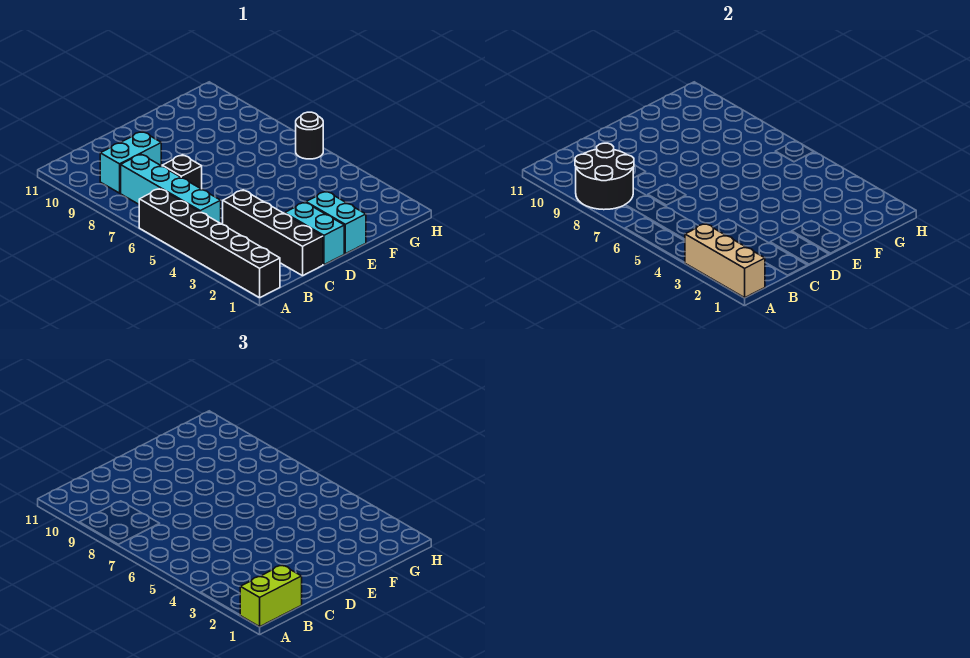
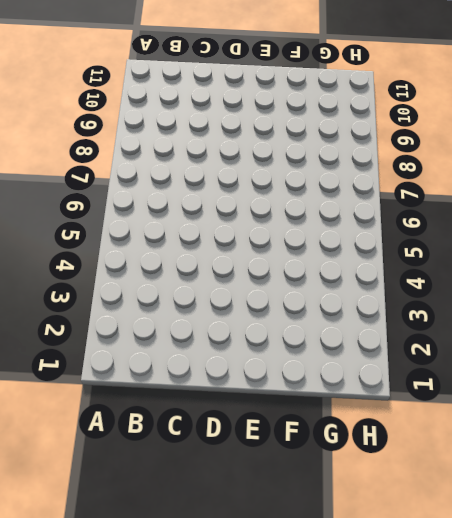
none -> black brick A1:A6 level 1
none -> cyan brick B5:B8 level 1

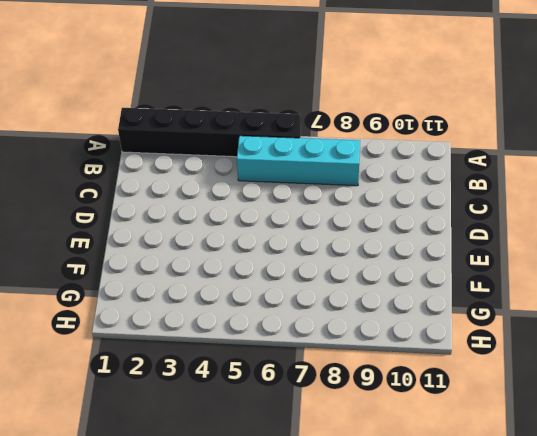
none -> cyan brick B9:C9 level 1
none -> black brick C1:C4 level 1

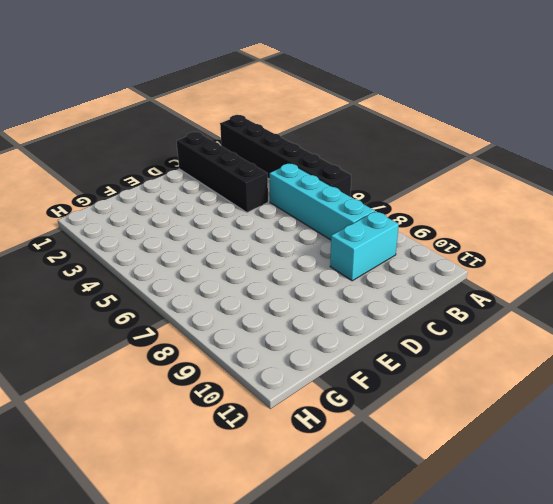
none -> black brick C7 level 1
none -> cyan brick D1:D2 level 1

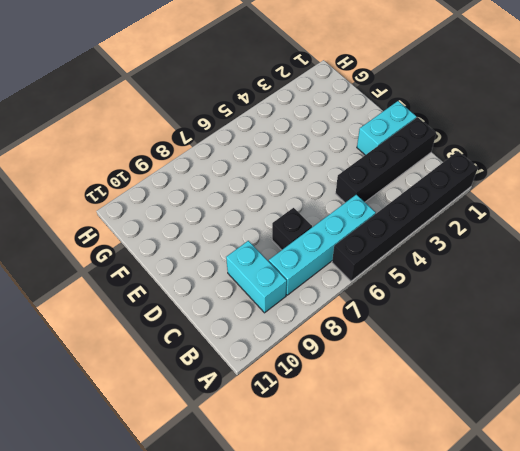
none -> cyan brick E1:E2 level 1
none -> black round brick H6 level 1

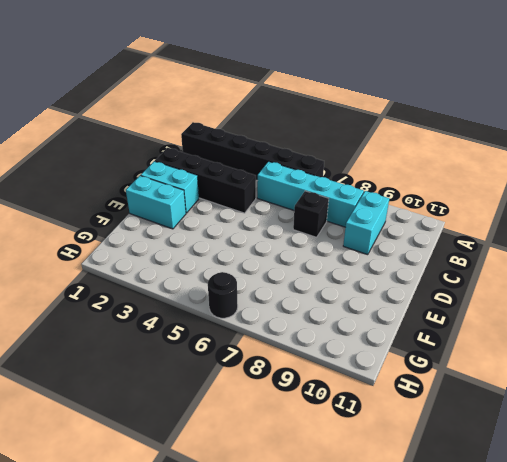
none -> tan brick A1:A3 level 2
none -> black round brick A8:B9 level 2

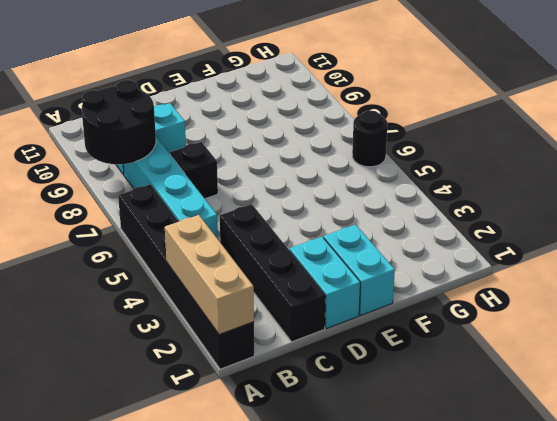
none -> lime brick A1:B1 level 3

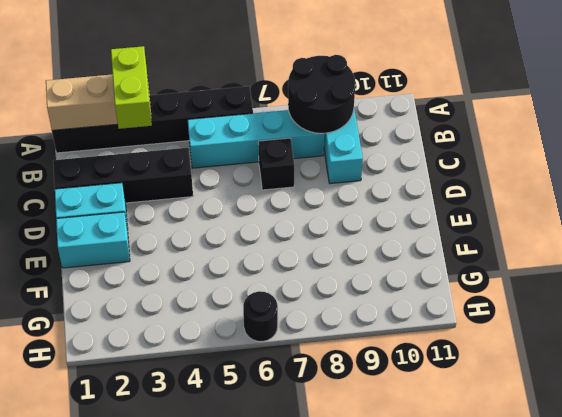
lime brick A3:B3 level 3 -> lime brick A1:B1 level 3

